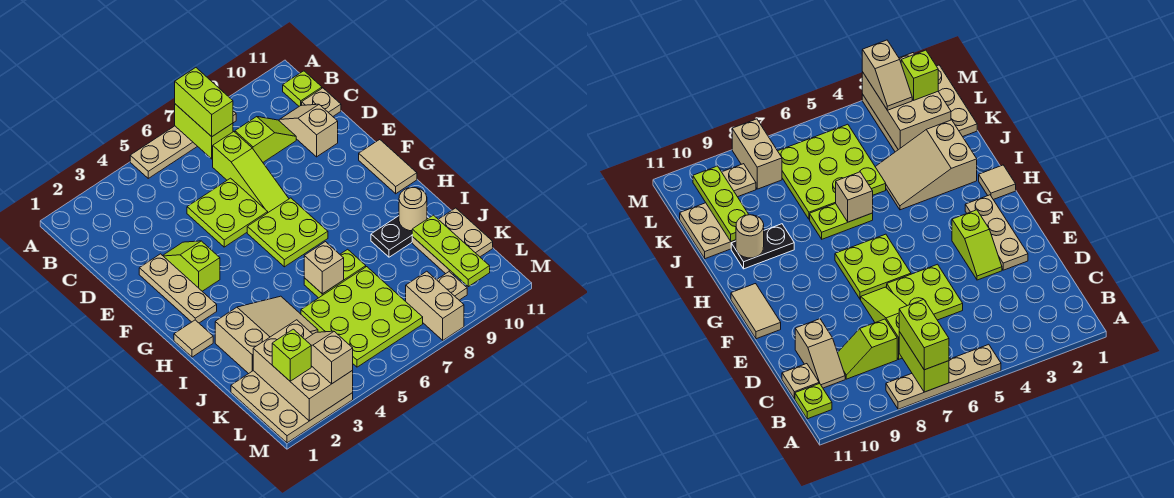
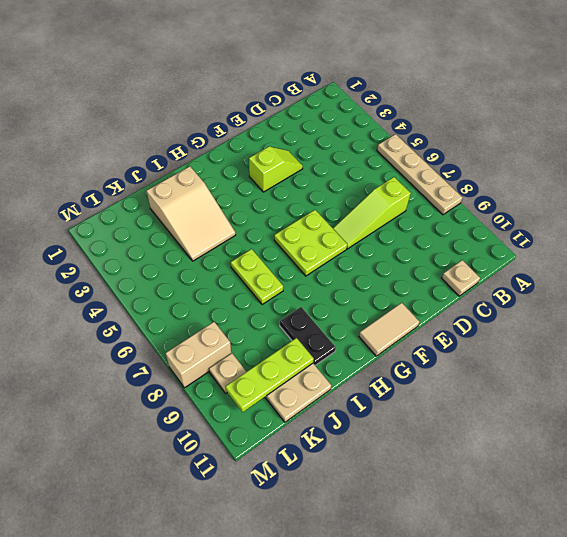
none -> lime plate B11 level 1
none -> lime slope C8:C9 level 1 top 8
none -> tan slope C10:D10 level 1 top D

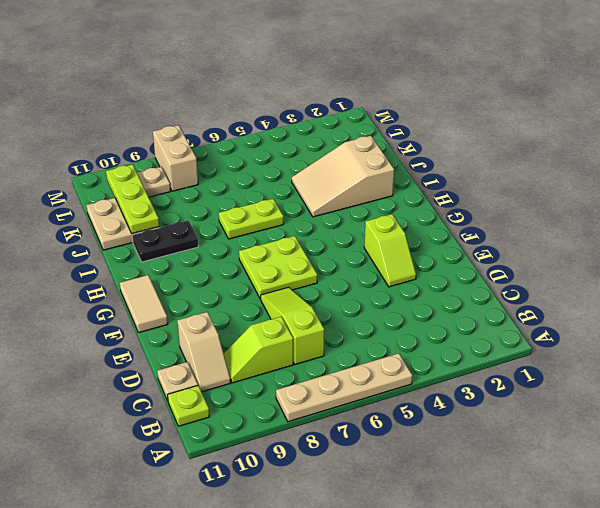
none -> lime plate D5:E6 level 1
none -> tan plate E2:G2 level 1
none -> tan tile H1 level 1

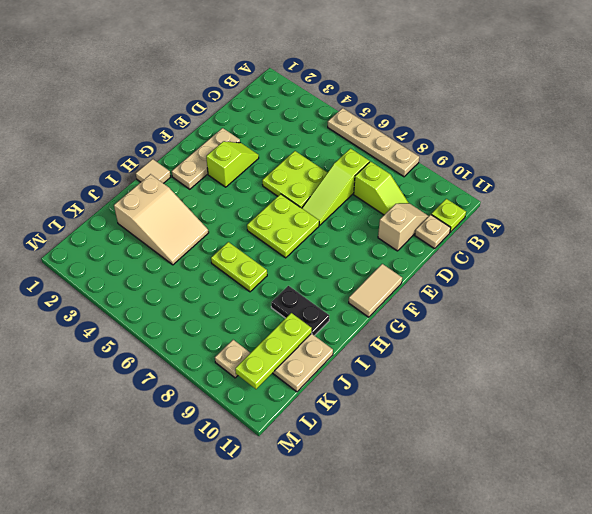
none -> lime plate J5:L7 level 1
none -> tan plate K1:M3 level 1
none -> tan brick L8:M8 level 1

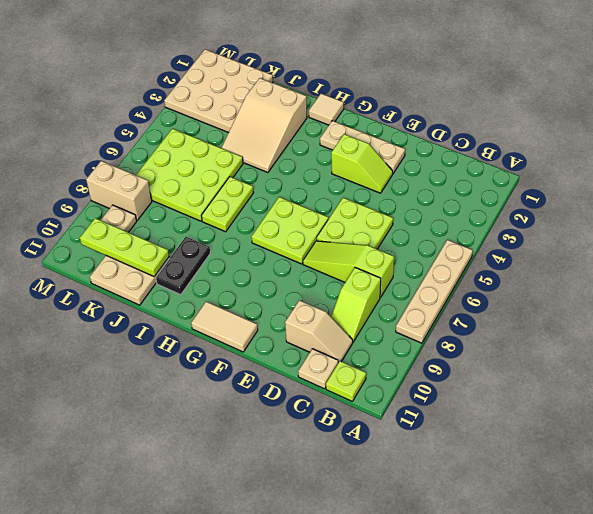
none -> lime brick A7:B7 level 2
none -> tan brick I6 level 2
none -> tan round brick I10 level 2

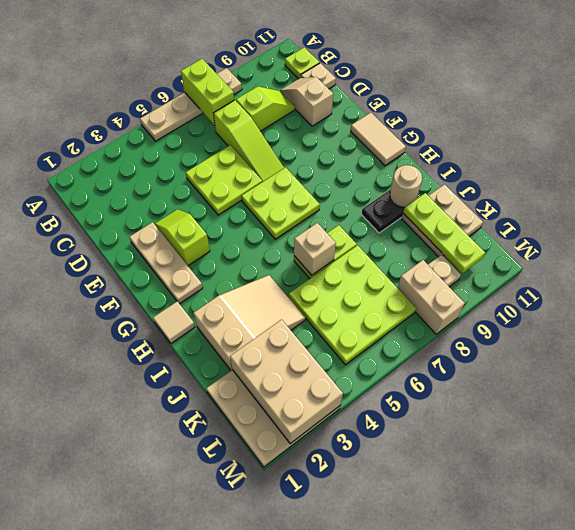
none -> lime brick A7:B7 level 3
none -> lime brick L2 level 3
none -> tan slope L3:M3 level 3 top M

